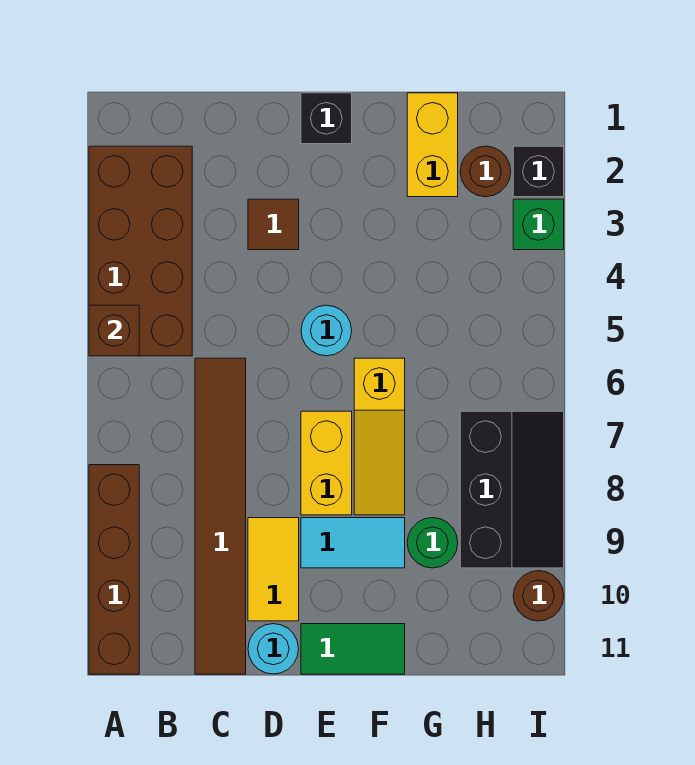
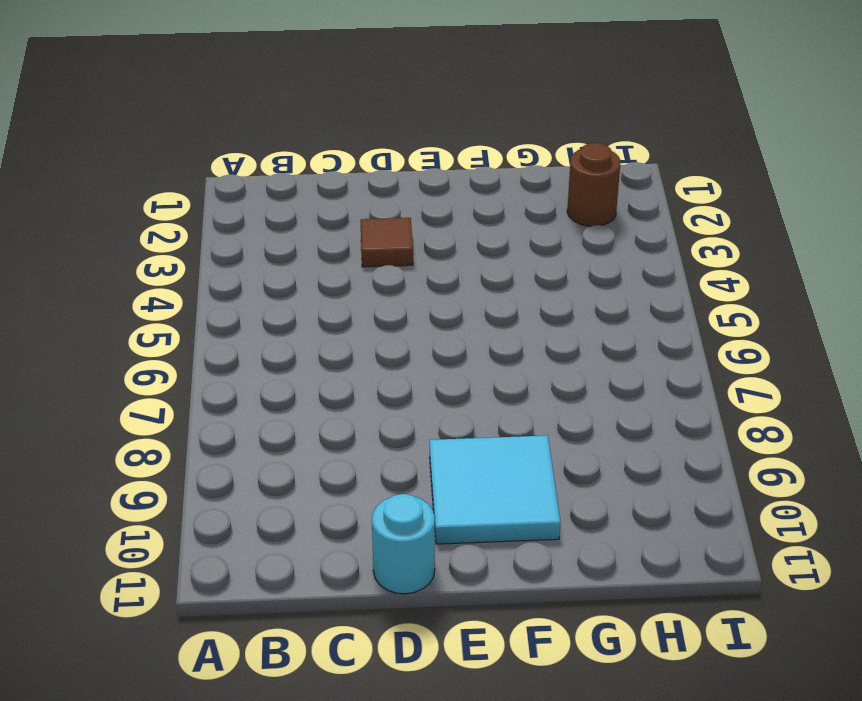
cyan tile E9:F10 level 1 -> cyan tile E9:F9 level 1
none -> brown brick A2:B5 level 1
none -> brown brick A8:A11 level 1
none -> brown tile C6:C11 level 1

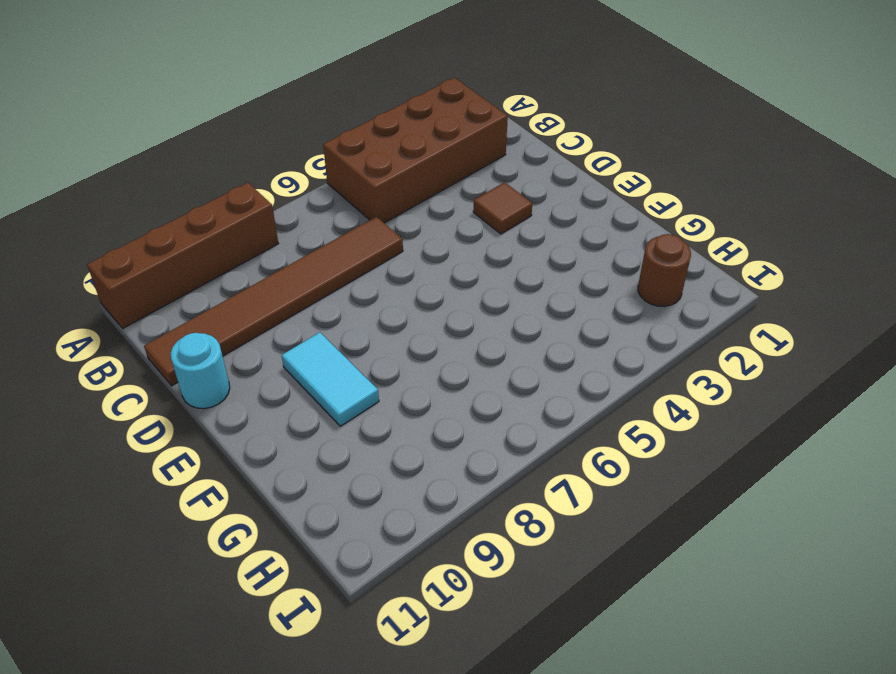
none -> yellow tile D9:D10 level 1
none -> black brick E1 level 1
none -> cyan round brick E5 level 1

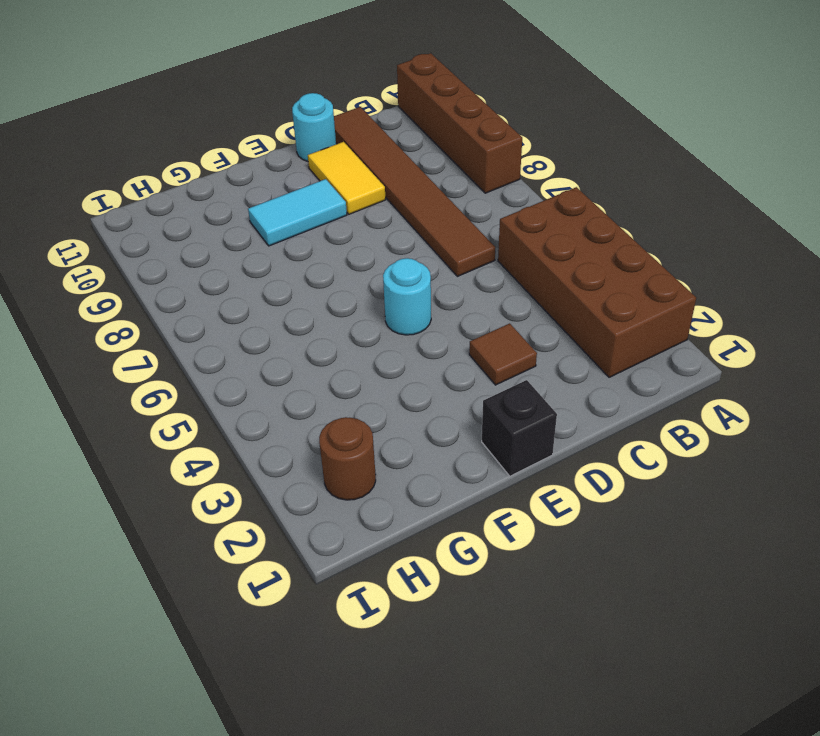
none -> yellow brick E7:E8 level 1
none -> green tile E11:F11 level 1
none -> yellow slope F6:F8 level 1 top 6

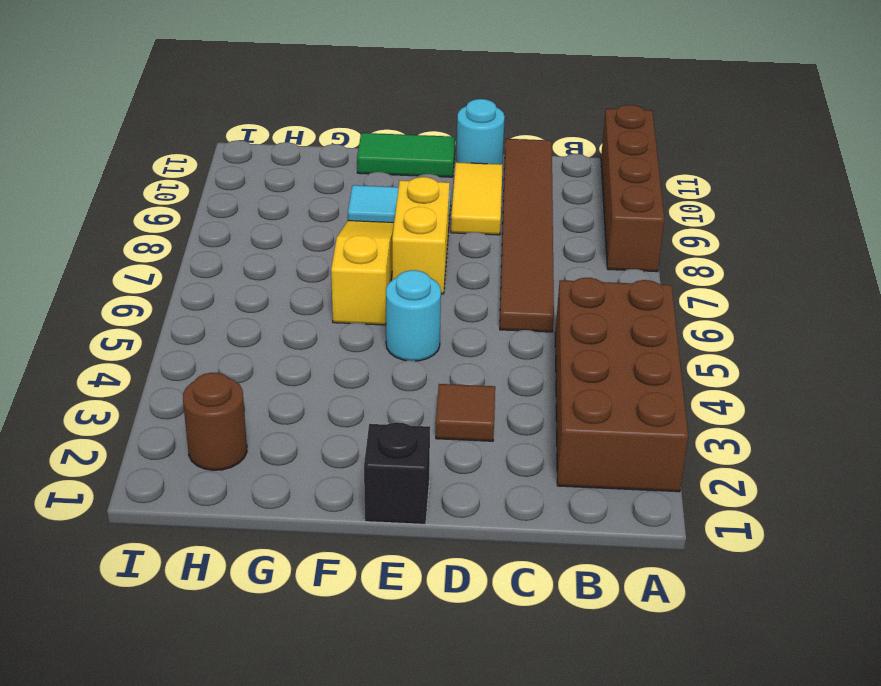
none -> yellow brick G1:G2 level 1
none -> green round brick G9 level 1
none -> black slope H7:I9 level 1 top H

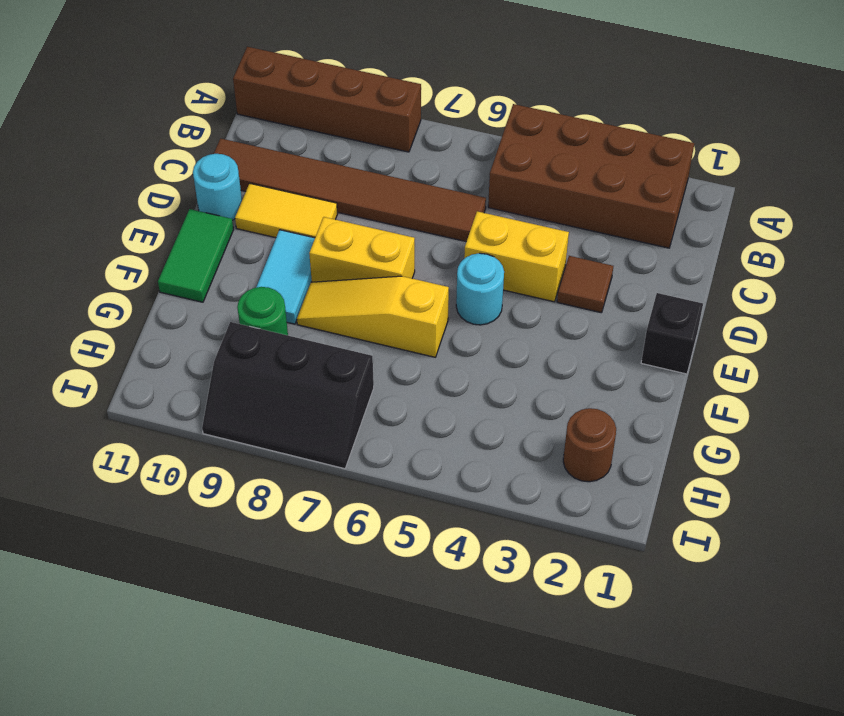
yellow brick D4:D5 level 1 -> yellow brick G1:G2 level 1
none -> black brick I2 level 1
none -> green brick I3 level 1
none -> brown round brick I10 level 1

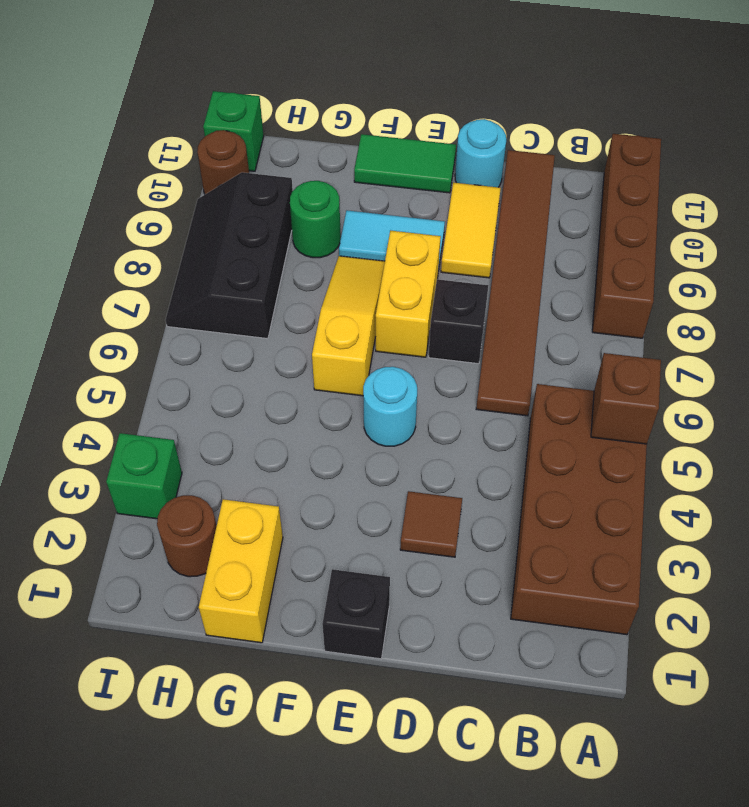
black brick D7 level 1 -> black brick I2 level 1
green brick I11 level 1 -> none

